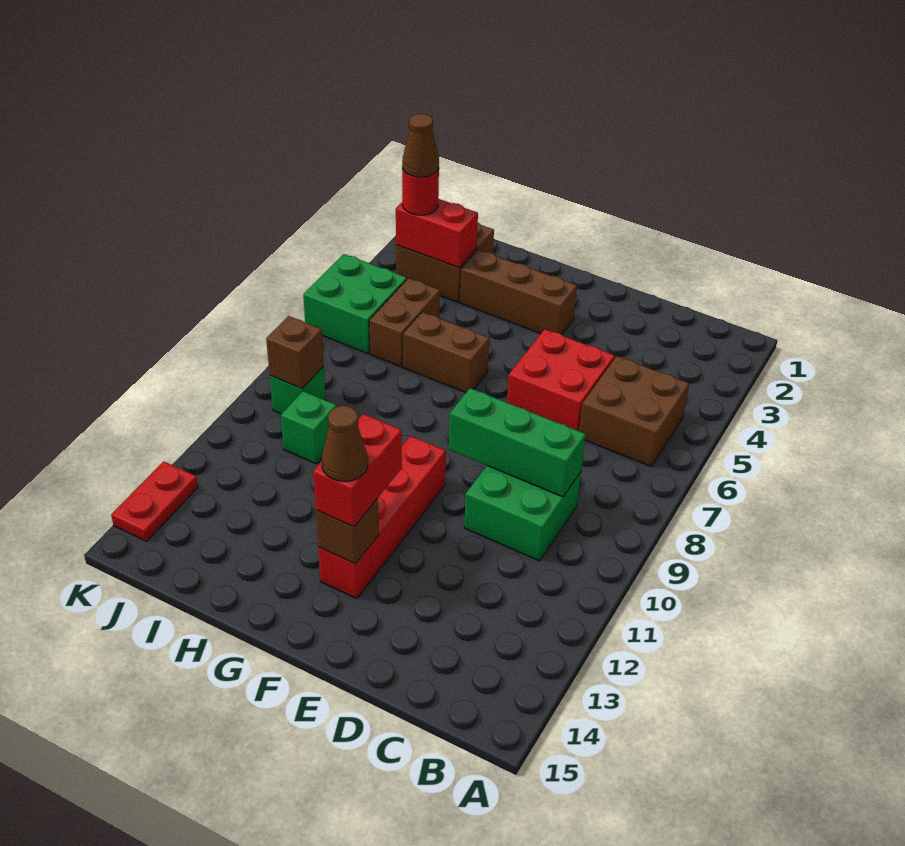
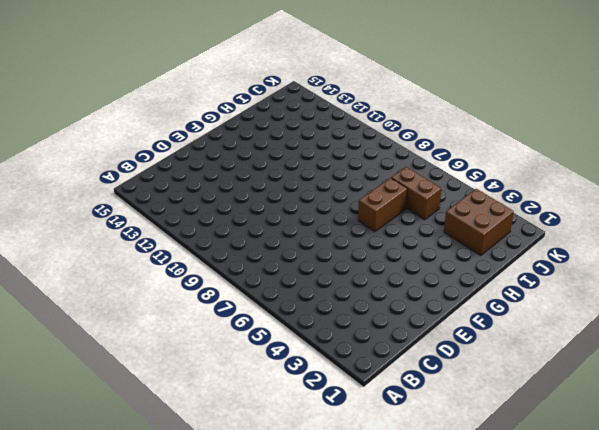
none -> brown brick B5:C6 level 1
none -> green brick C9:D10 level 1
none -> red brick D5:E6 level 1

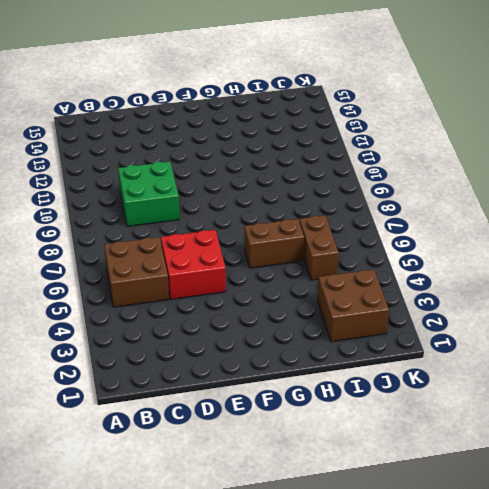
none -> brown brick F3:H3 level 1
none -> red brick F10:F13 level 1
none -> green brick I10 level 1

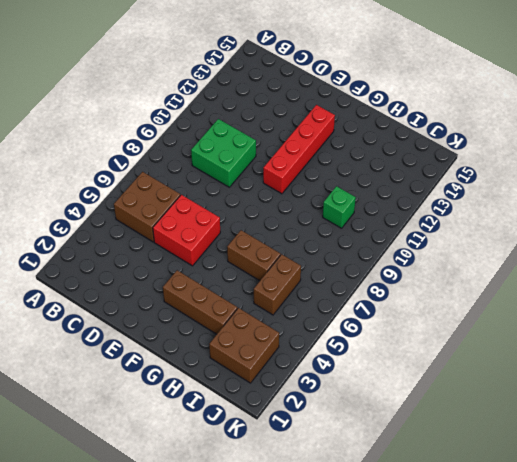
none -> green brick J5:K6 level 1
none -> green brick J9 level 1
none -> red plate K13:K14 level 1

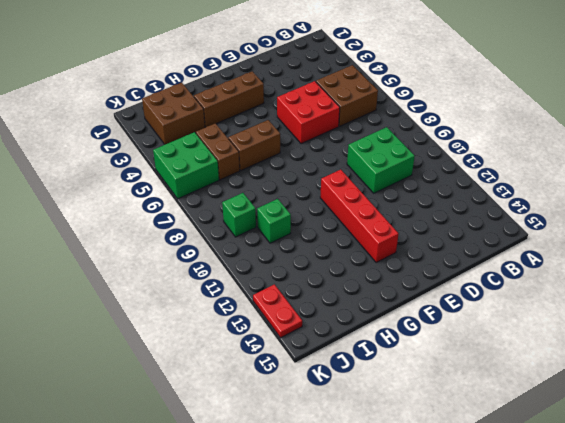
none -> green brick C9:E9 level 2
none -> brown brick F13 level 2
none -> red brick I3:J3 level 2

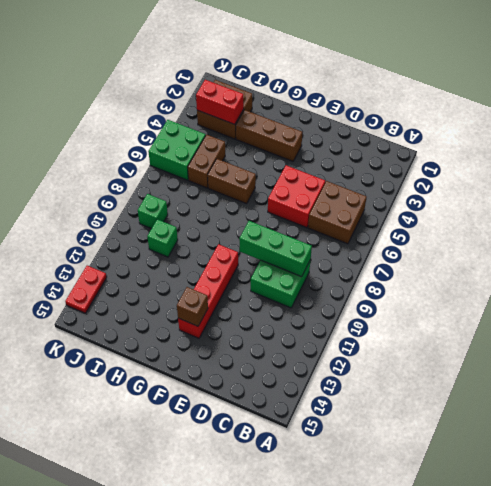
none -> brown brick J9 level 2
none -> red brick F12:F13 level 3
none -> red round brick J3 level 3

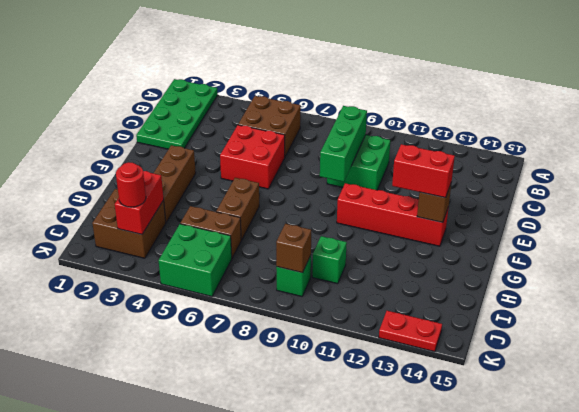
green plate A1:D2 level 1 -> none
none -> brown cone F13 level 4
none -> brown cone J3 level 4

